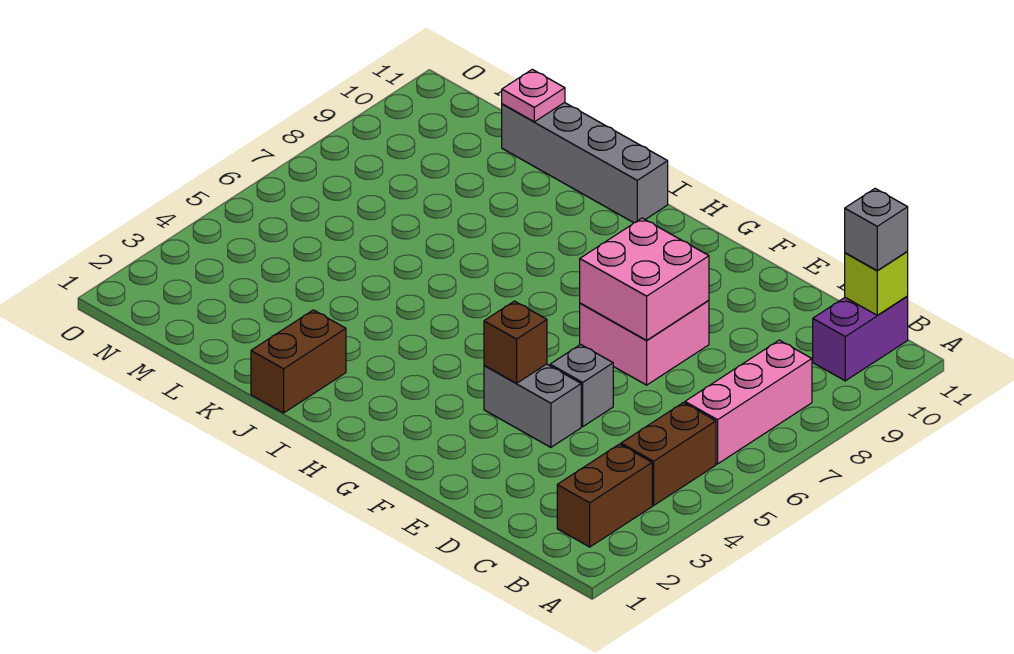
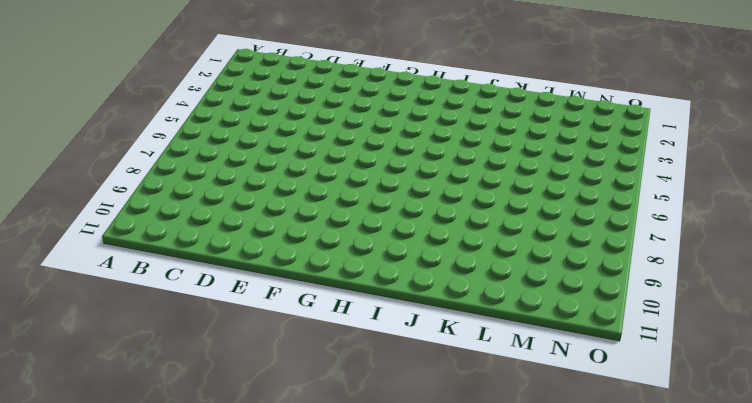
none -> brown brick B2:B3 level 1
none -> brown brick B4:B5 level 1
none -> pink brick B6:B8 level 1

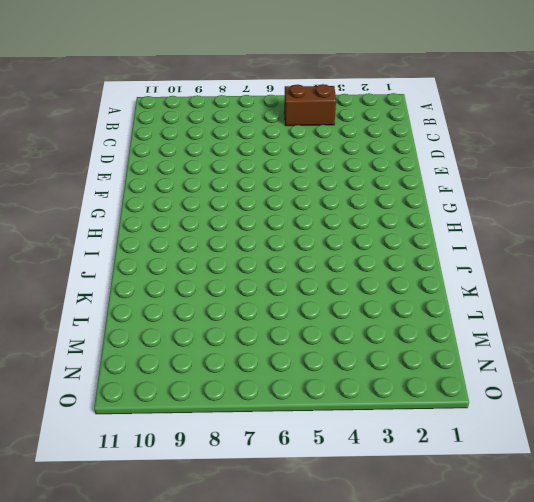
none -> brown brick B2:B3 level 1
none -> pink brick B6:B8 level 1
none -> purple brick B10:B11 level 1

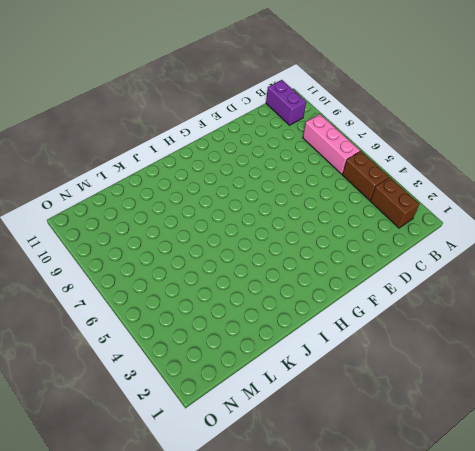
none -> grey brick E4:F4 level 1
none -> grey brick E5 level 1
none -> pink brick E7:F8 level 1

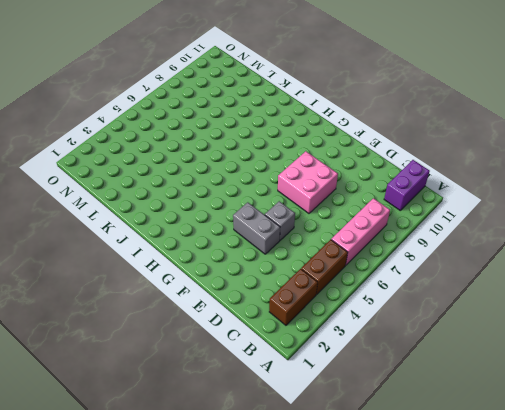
none -> grey brick I11:L11 level 1
none -> brown brick J1:J2 level 1
none -> lime brick B11 level 2

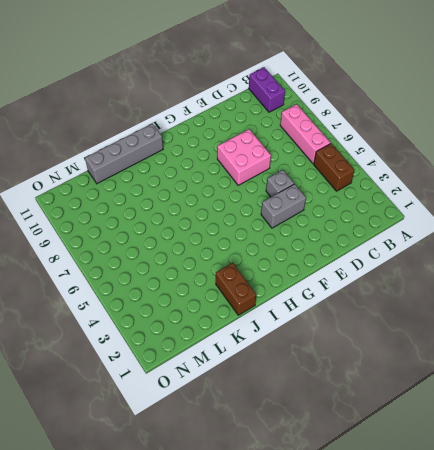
none -> brown brick B2:B3 level 1
none -> lime brick B11 level 2
none -> pink brick E7:F8 level 2

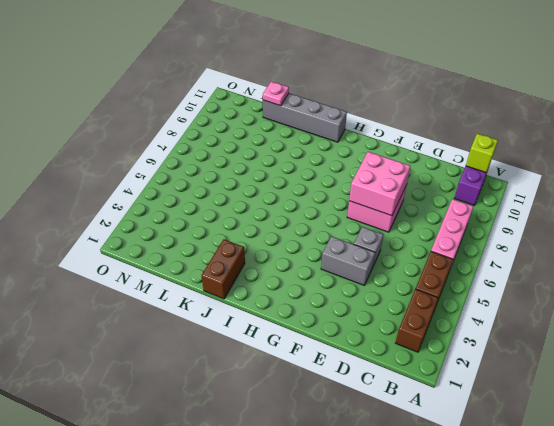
none -> brown brick F4 level 2
none -> grey brick B11 level 3

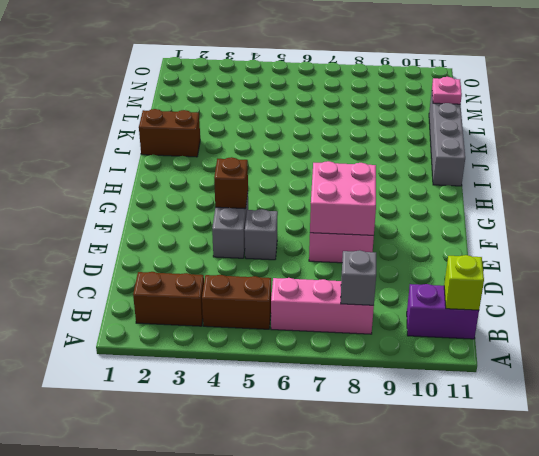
grey brick B8 level 2 -> grey brick B11 level 3

